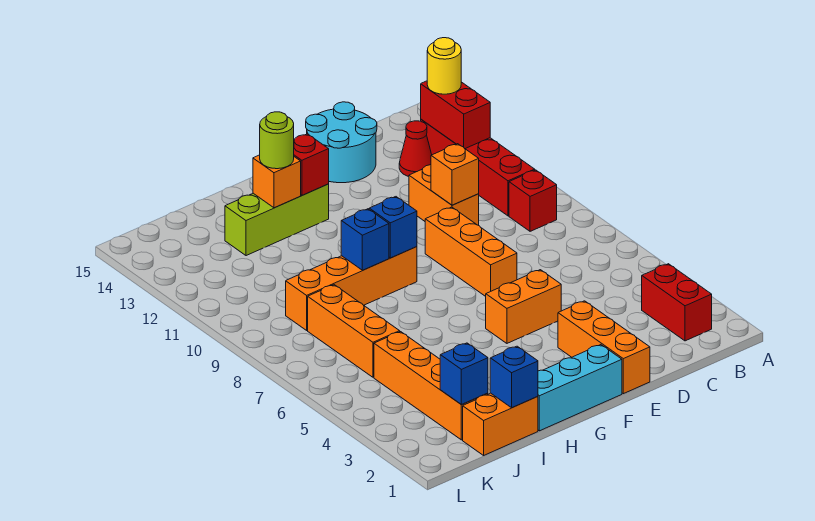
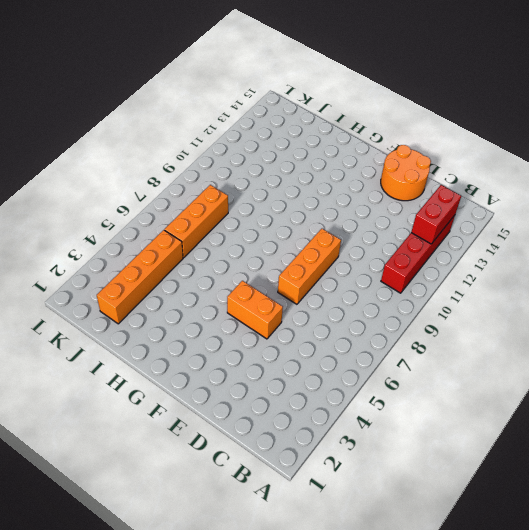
orange round brick D14:E15 level 1 -> cyan round brick D14:E15 level 1
none -> red brick B2:B3 level 1
none -> red brick B9 level 1
none -> red cone C13 level 1

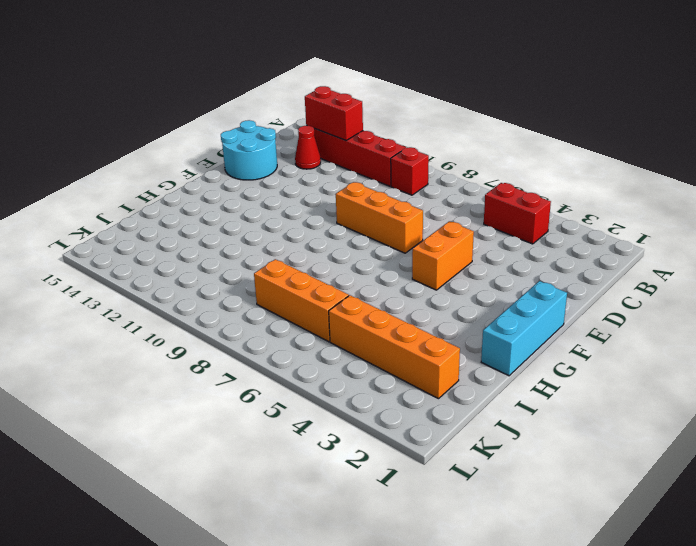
red brick B4:B5 level 1 -> red brick B2:B3 level 1
none -> orange brick D10:D11 level 1
none -> orange brick E1:E3 level 1
none -> orange brick G9:J9 level 1

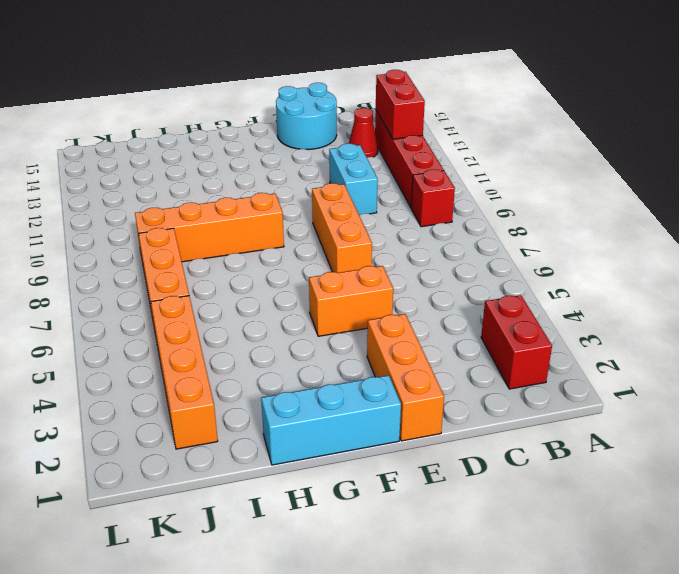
cyan brick D10:D11 level 1 -> orange brick D10:D11 level 1
none -> lime brick G13:I13 level 1
none -> orange brick I1:J1 level 1
none -> orange brick D10 level 2

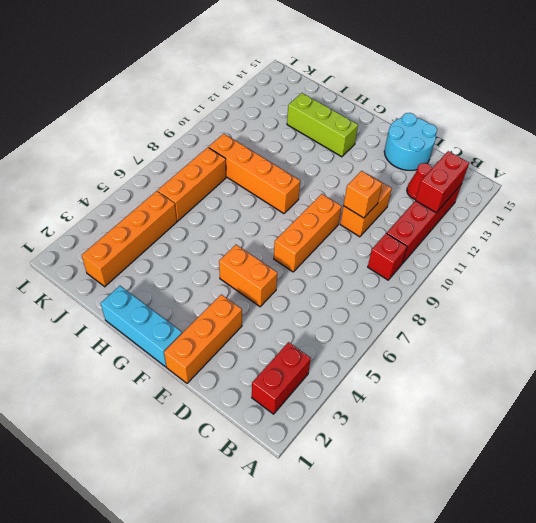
none -> orange brick I1:J1 level 1
none -> blue brick G9 level 2
none -> red brick G13 level 2

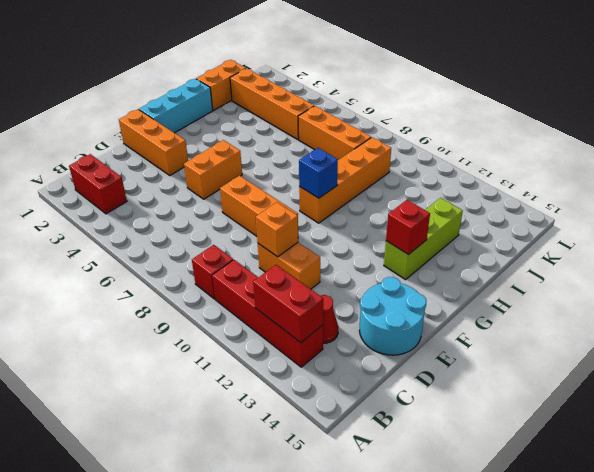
none -> blue brick H9 level 2
none -> orange brick H13 level 2
none -> blue brick I1 level 2

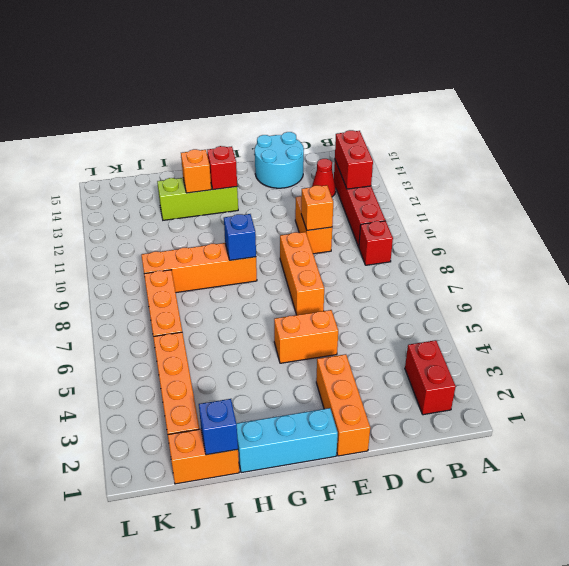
none -> blue brick H9 level 2
none -> blue brick J2 level 2
none -> yellow round brick B13 level 3

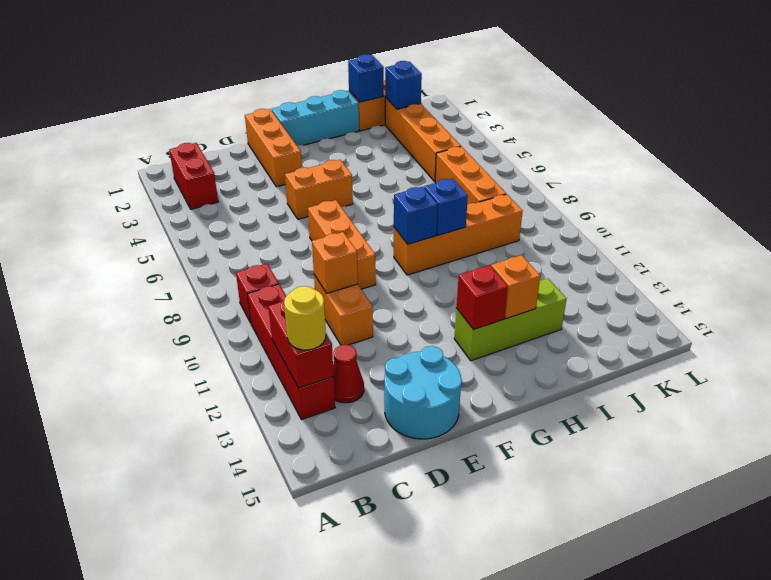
none -> lime round brick H13 level 3

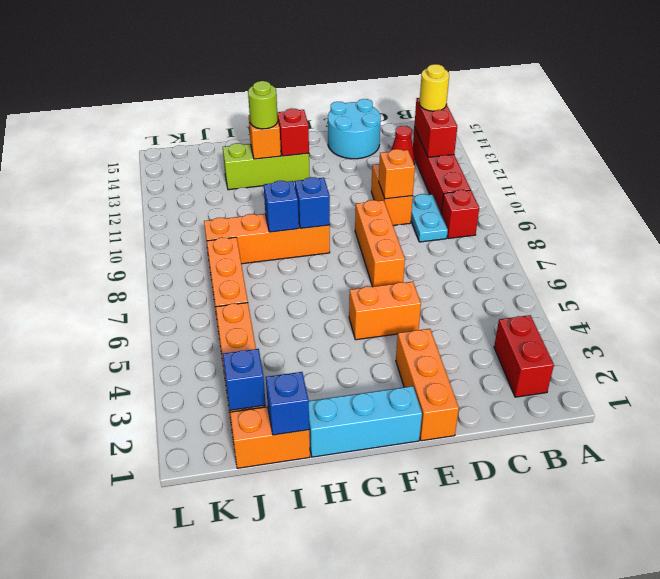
cyan plate C9:C10 level 1 -> none

